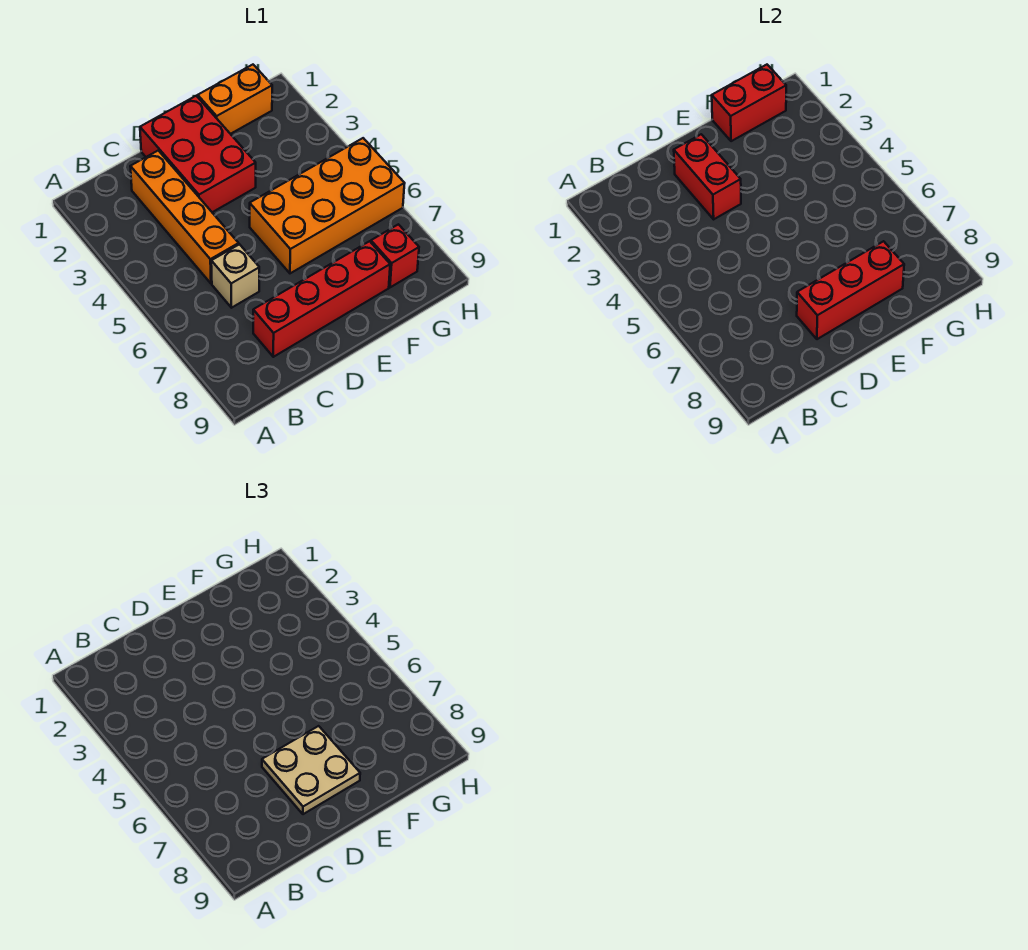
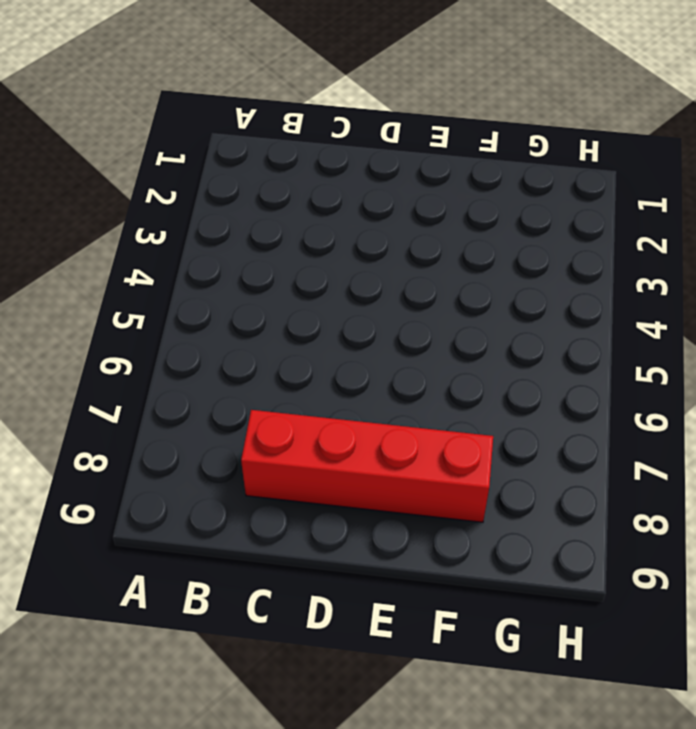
none -> orange brick C2:C5 level 1
none -> tan brick C6 level 1

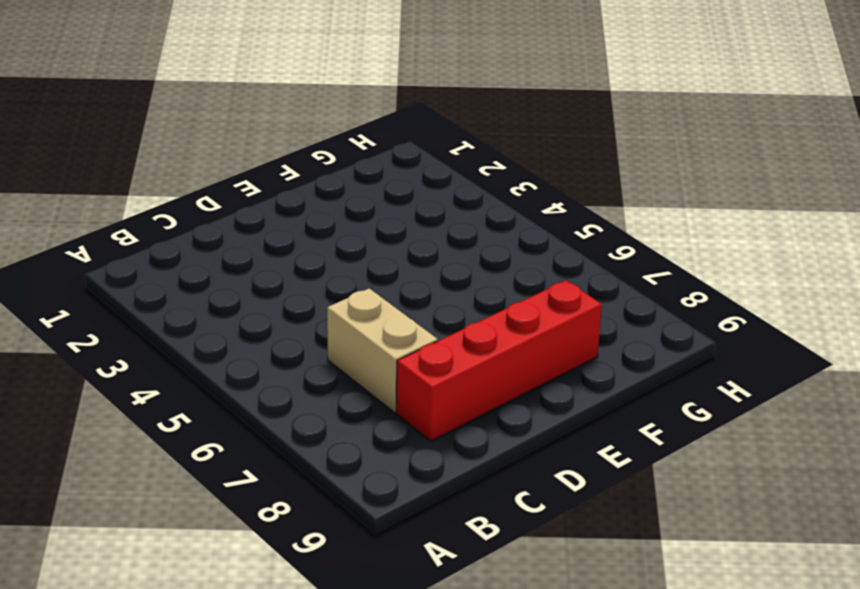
tan brick C6:C7 level 1 -> tan brick C6 level 1
none -> orange brick C2:C5 level 1
none -> red brick D1:E3 level 1

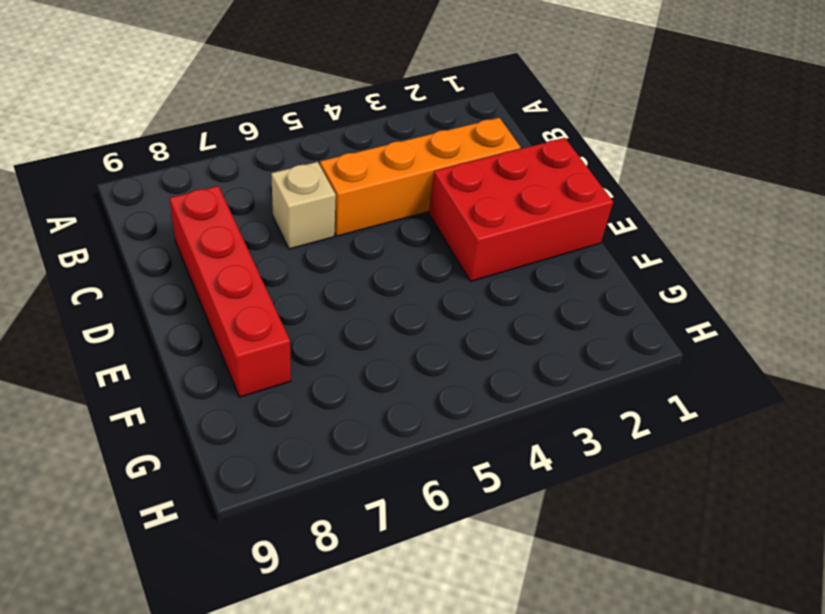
none -> orange brick E5:H6 level 1
none -> orange brick F1:G1 level 1

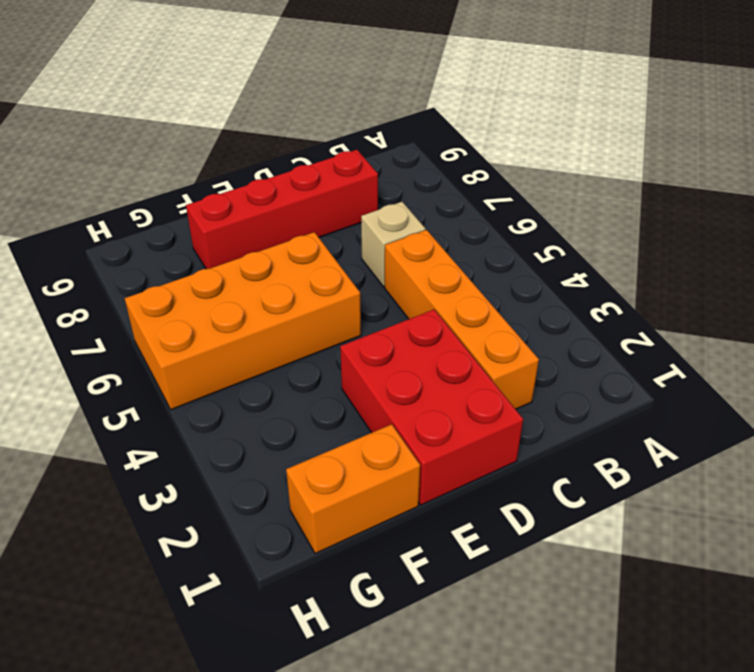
none -> red brick G8 level 1
none -> red brick D2:D3 level 2

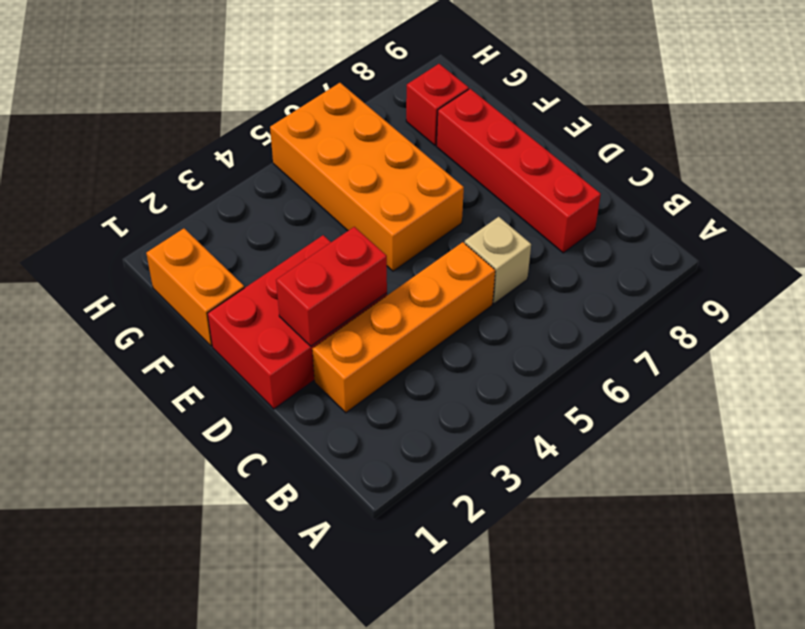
none -> red brick D8:F8 level 2
none -> red brick F1:G1 level 2

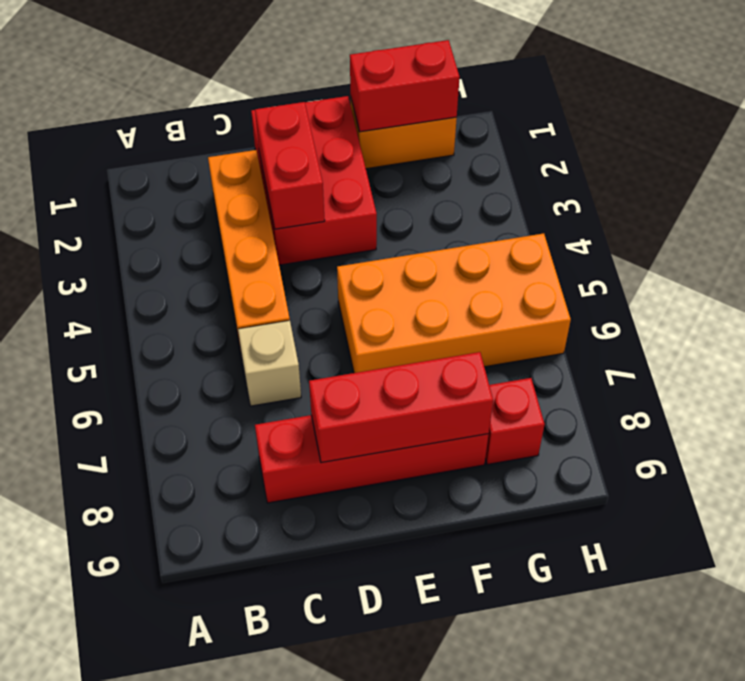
none -> tan plate D7:E8 level 3

